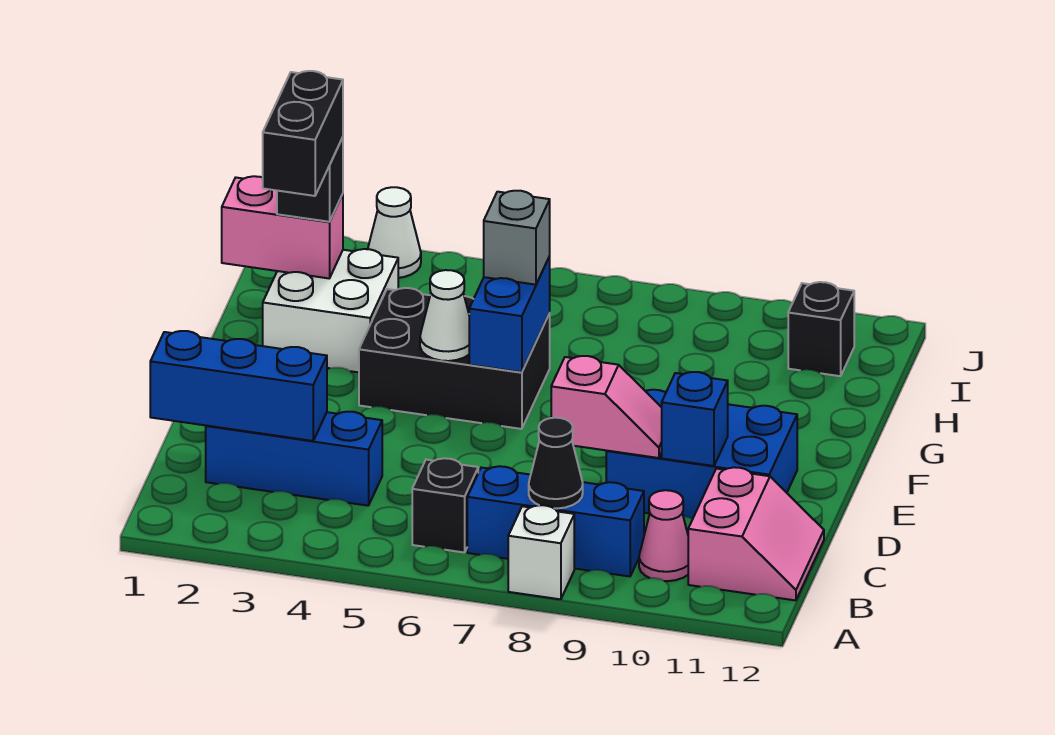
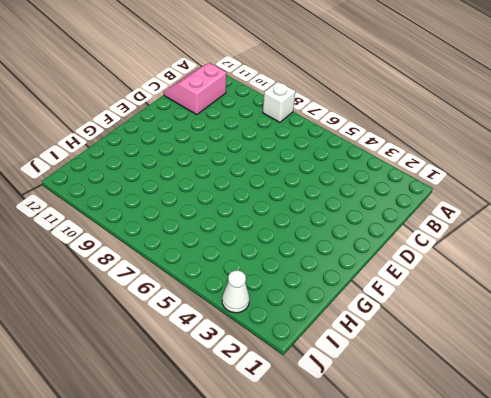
none -> black brick B6 level 1
none -> blue brick B7:B9 level 1
none -> pink cone B10 level 1

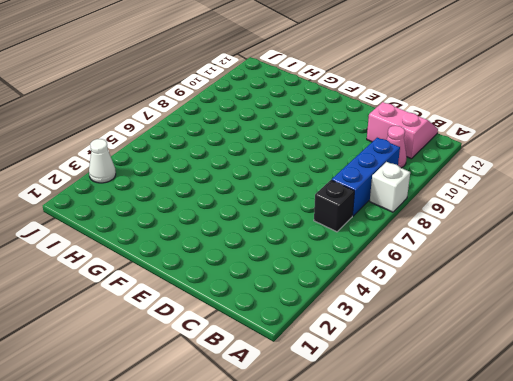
none -> blue brick C2:C4 level 1
none -> blue brick D9:E11 level 1
none -> black brick F4:G6 level 1

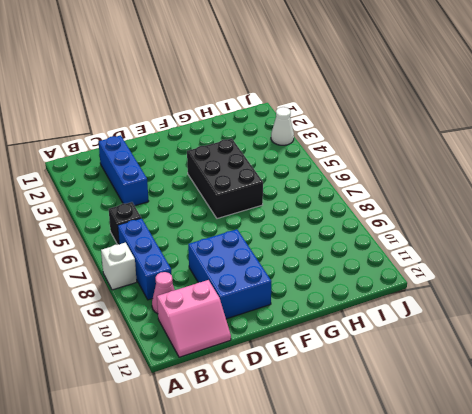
none -> white brick G2:H3 level 1
none -> black brick I11 level 1
none -> black cone B8 level 2

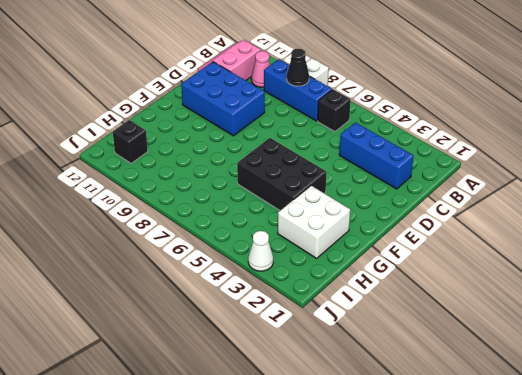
none -> blue brick C1:C3 level 2
none -> pink slope D8:D9 level 2 top 8
none -> blue brick D10 level 2

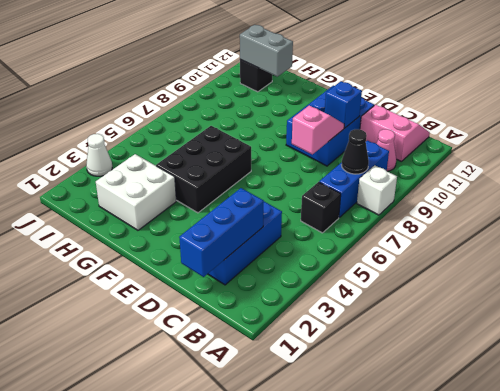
grey brick H11:I11 level 2 -> none
none -> white cone F5 level 2
none -> blue brick F6:G6 level 2
none -> pink brick H1:H2 level 2

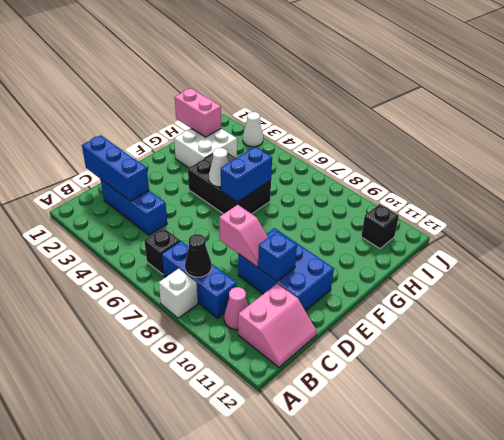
none -> grey brick G6 level 3
none -> black brick H2 level 3
none -> black brick G2:H2 level 4

